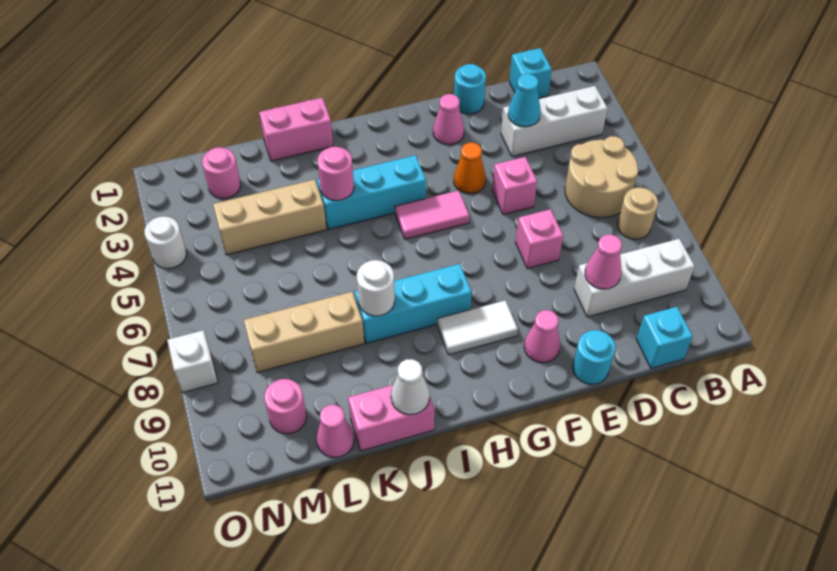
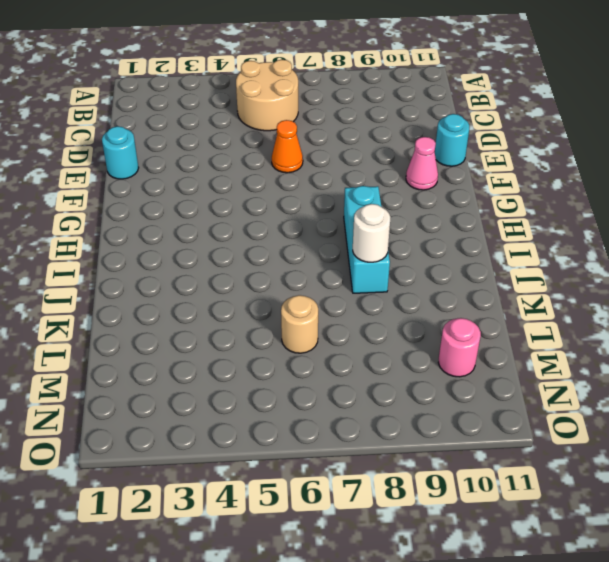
orange cone E6 level 1 -> orange cone F4 level 1
tan round brick L6 level 1 -> tan round brick B7 level 1
none -> white brick B3:D3 level 1
none -> white brick B9:D9 level 1
none -> cyan brick C1 level 1
none -> cyan brick C11 level 1

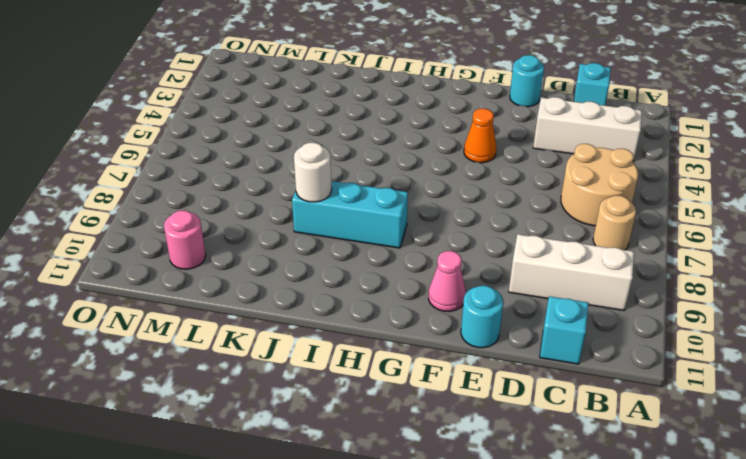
none -> pink brick E5 level 1
none -> pink brick E7 level 1
none -> pink cone F2 level 1
none -> pink tile G5:H5 level 1

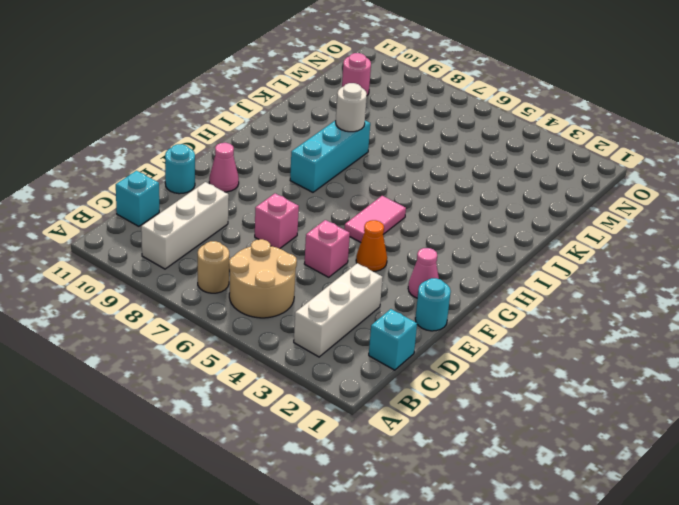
none -> white tile G9:H9 level 1
none -> cyan brick H4:J4 level 1
none -> pink brick J1:K1 level 1
none -> pink brick J11:K11 level 1

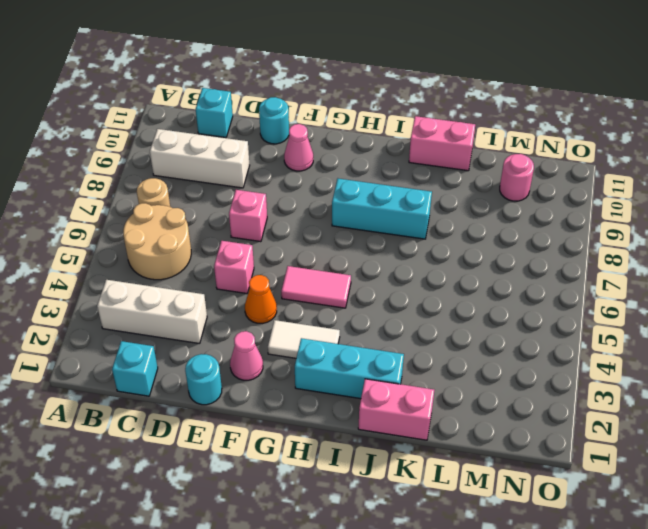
white tile G3:H3 level 1 -> white tile G9:H9 level 1
cyan brick H2:J2 level 1 -> cyan brick H4:J4 level 1
none -> tan brick K4:M4 level 1
none -> tan brick K8:M8 level 1
none -> pink cone L11 level 1
none -> pink round brick M2 level 1

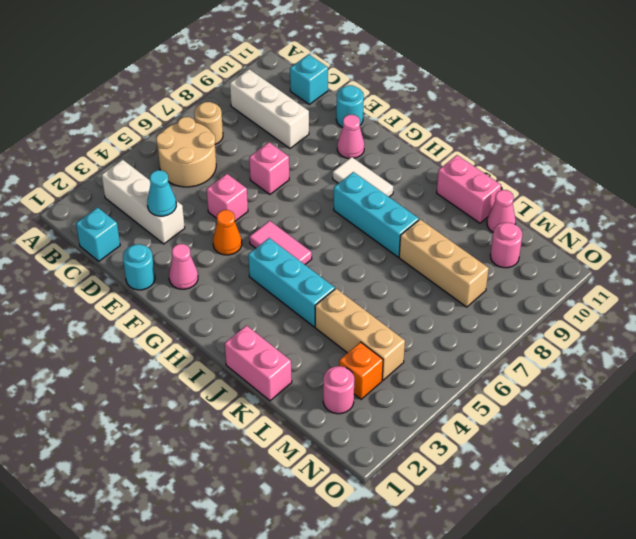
orange brick M3 level 1 -> none
none -> white round brick O4 level 1
none -> white brick O8 level 1
none -> pink cone D9 level 2
none -> pink round brick J4 level 2

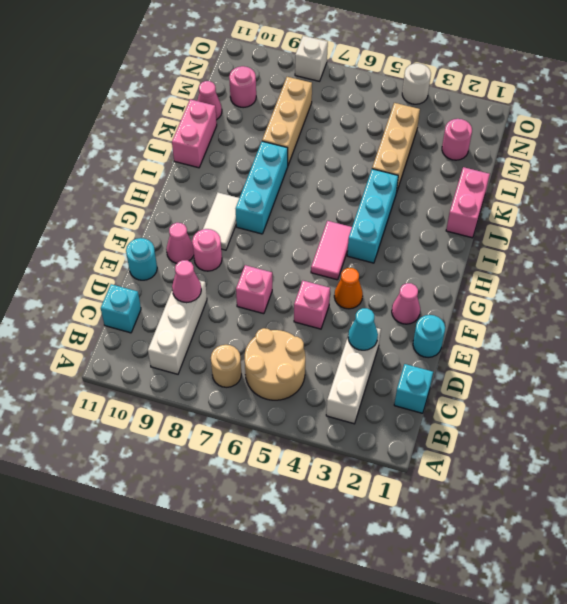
pink round brick F9 level 1 -> pink round brick J4 level 2
none -> white round brick J8 level 2
none -> white cone J11 level 2

